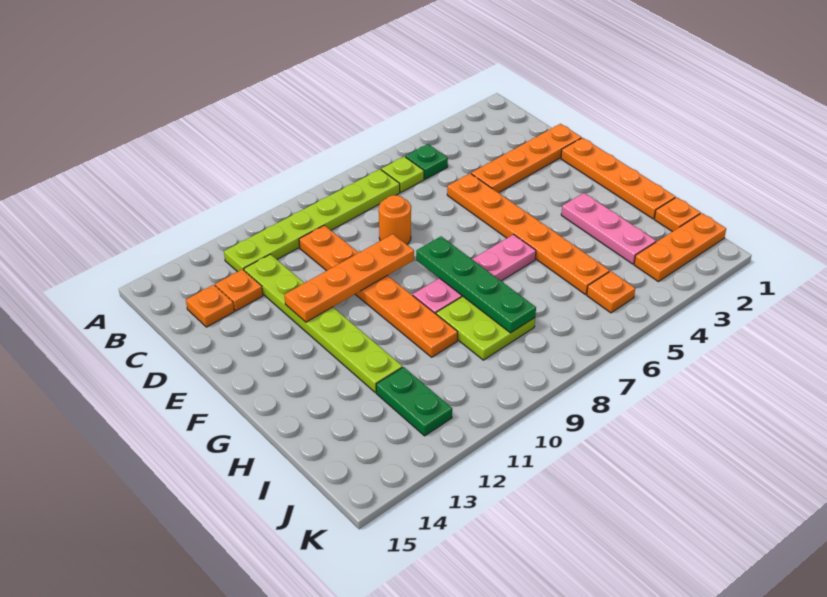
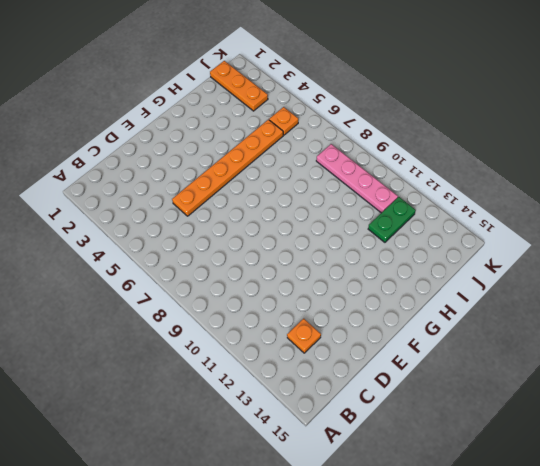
pink plate J8:J11 level 1 -> pink plate G6:G9 level 1
none -> green plate B5 level 1
none -> lime plate B6 level 1
none -> lime plate B7:B12 level 1

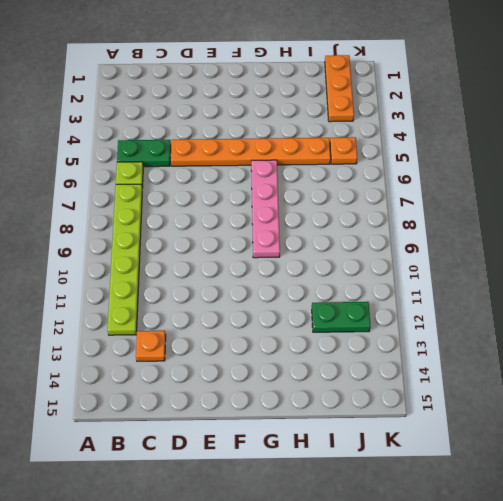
green plate B5:C5 level 1 -> green plate B5 level 1
none -> orange plate C10:H10 level 1
none -> lime plate C12:H12 level 1
none -> orange plate C14 level 1

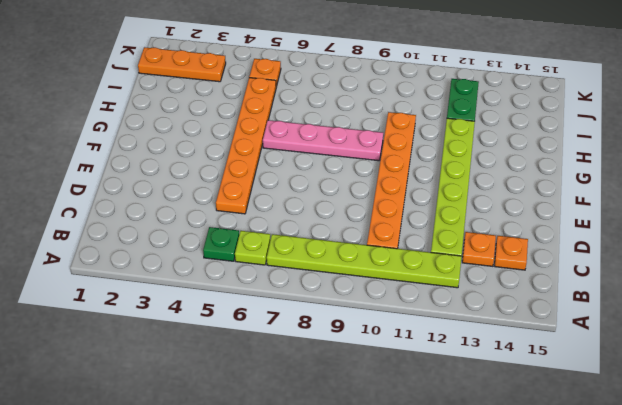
none -> orange plate D1:D4 level 1
none -> orange round brick D8 level 1
none -> orange plate E1:H1 level 1

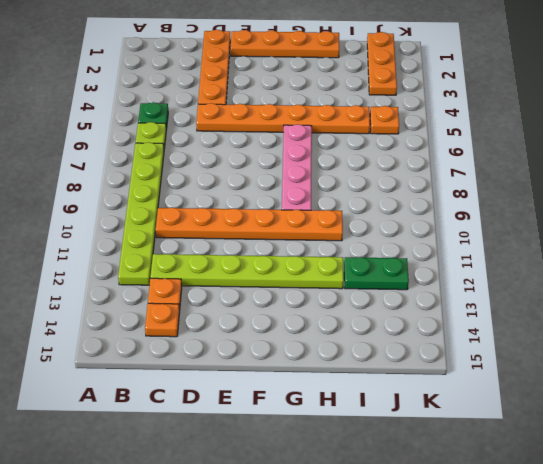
none -> orange round brick D8 level 1
none -> pink plate G3:I3 level 1
none -> lime plate H8:I9 level 1

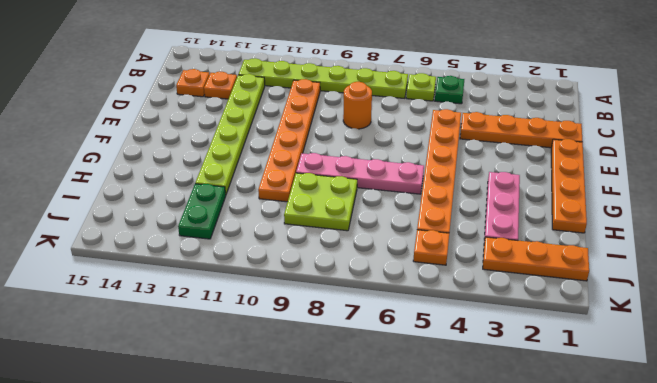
none -> orange plate I1 level 1
none -> orange plate E9:E12 level 2
none -> green plate F8:I8 level 2

